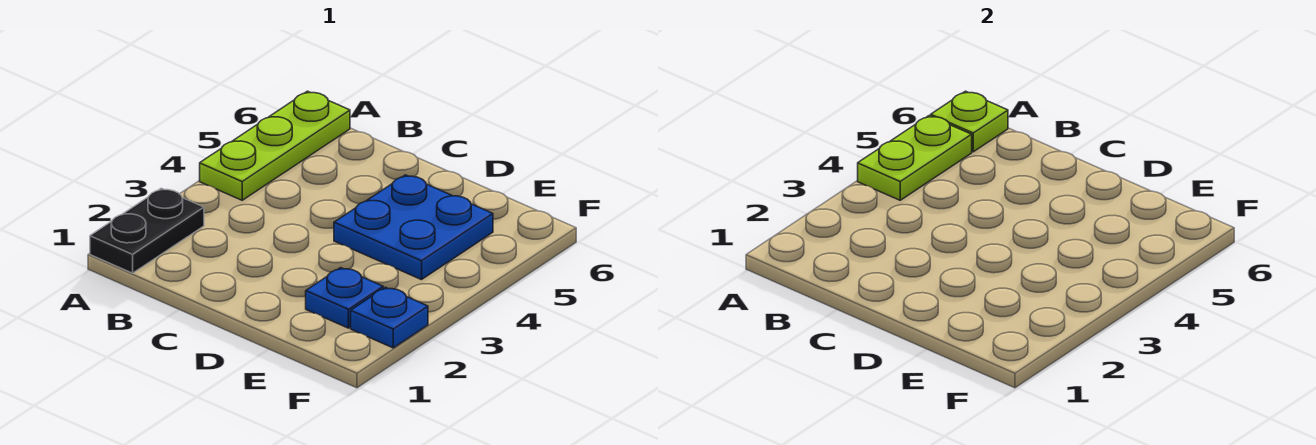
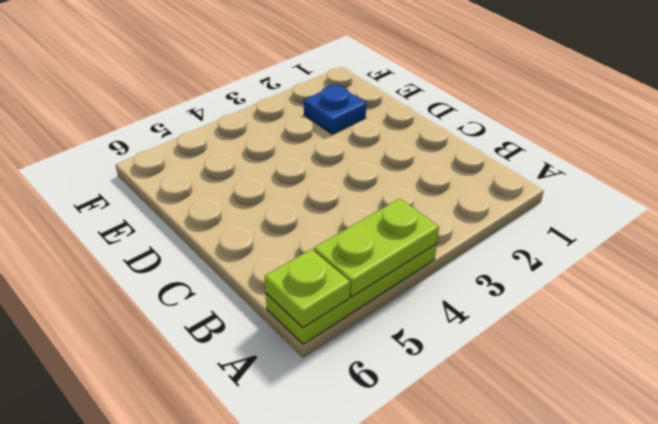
none -> black plate A1:A2 level 1
none -> blue plate D4:E5 level 1

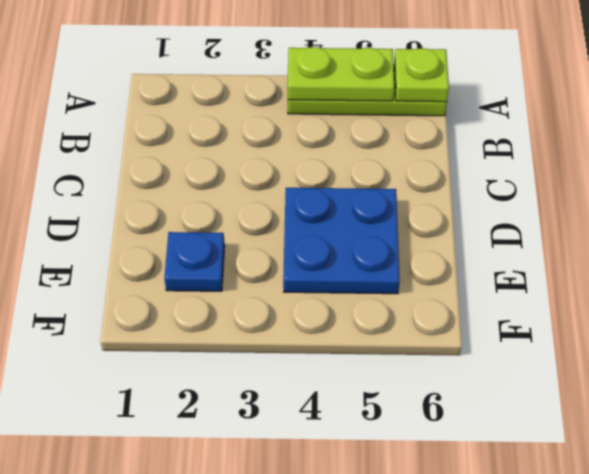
none -> black plate A1:A2 level 1
none -> blue plate F2 level 1

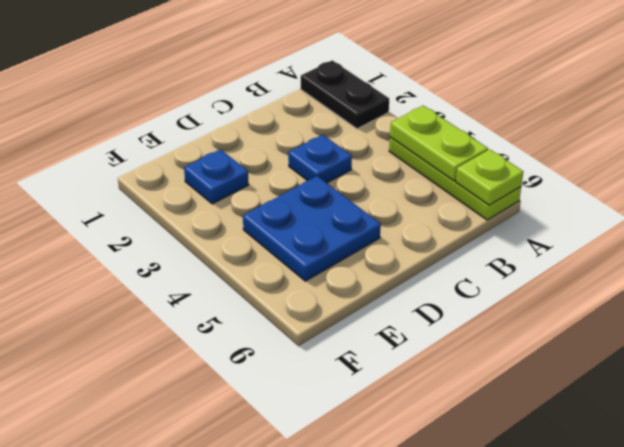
blue plate C3 level 1 -> blue plate F2 level 1

